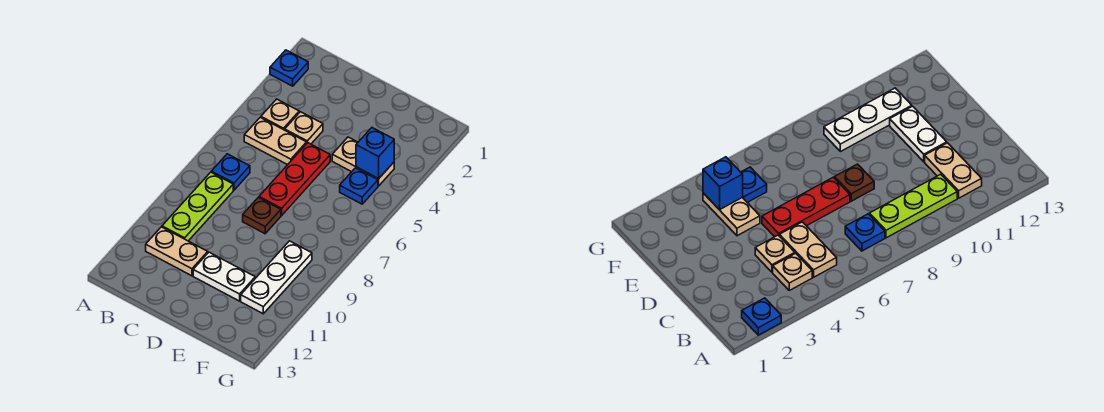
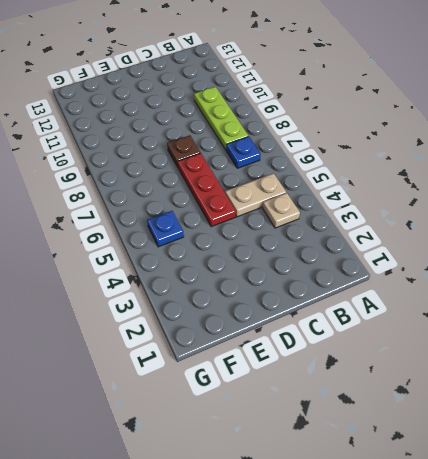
none -> blue plate A2 level 1
none -> tan plate B11:C11 level 1
none -> tan plate C4 level 1

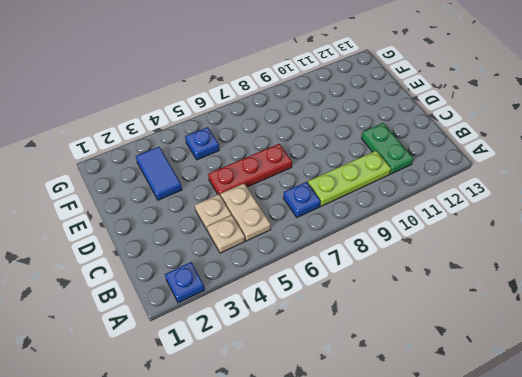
green plate B11:C11 level 1 -> tan plate B11:C11 level 1
blue tile E3:F3 level 1 -> none
none -> brown plate D8 level 1
none -> white plate D11:E11 level 1
none -> tan plate E4:F4 level 1

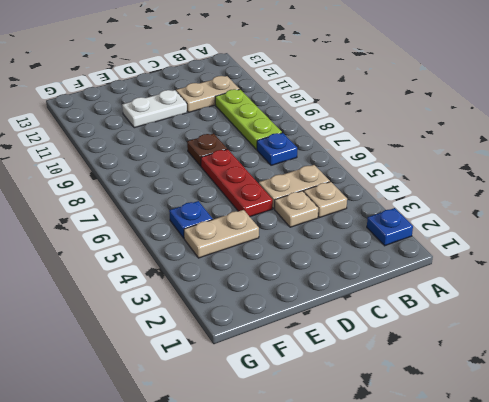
none -> white plate F9:F11 level 1
none -> blue brick F4 level 2

